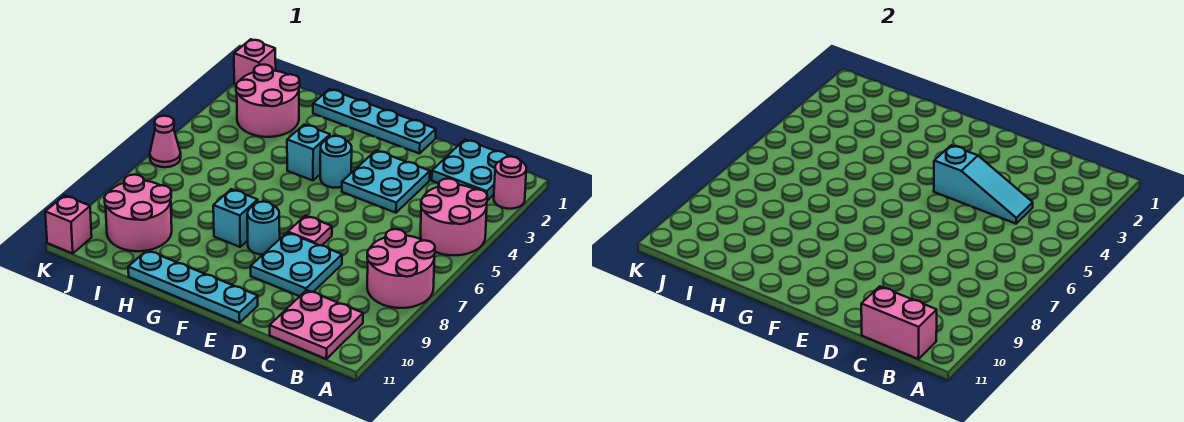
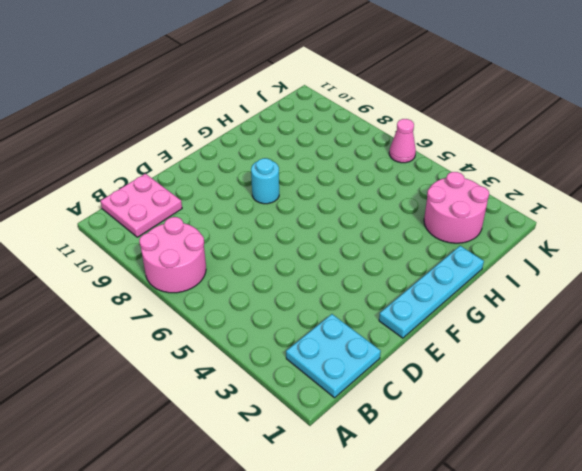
none -> pink round brick A2 level 1
none -> pink round brick A4:B5 level 1
none -> cyan plate D3:E4 level 1

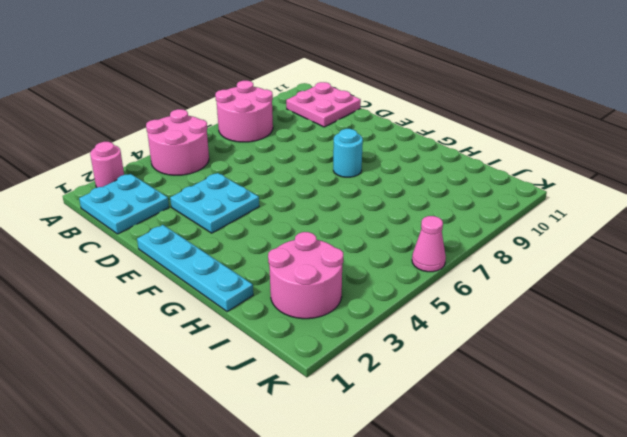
none -> cyan plate D8:E9 level 1
none -> pink plate E7 level 1
none -> cyan plate E11:H11 level 1

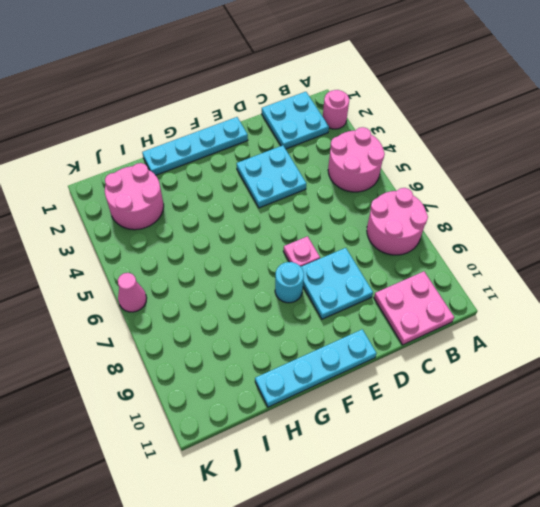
none -> cyan round brick F4 level 1
none -> cyan brick G4 level 1
none -> cyan brick G8 level 1

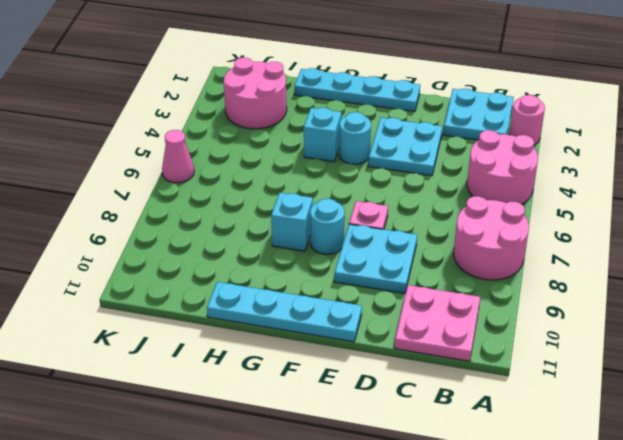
none -> pink round brick I9:J10 level 1
none -> pink brick K1 level 1
none -> pink brick K11 level 1

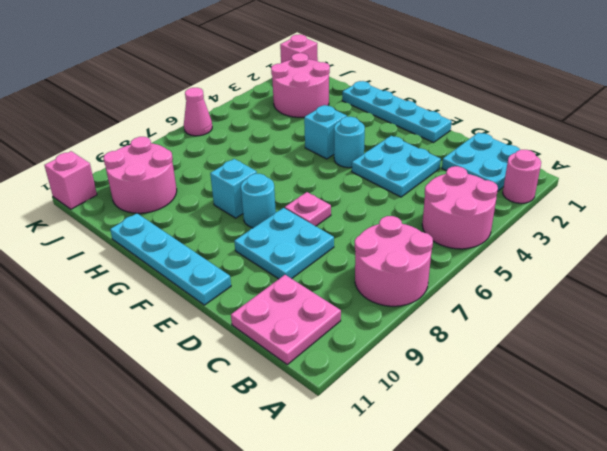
none -> pink brick B11:C11 level 2
none -> cyan slope C4:E4 level 2 top E

